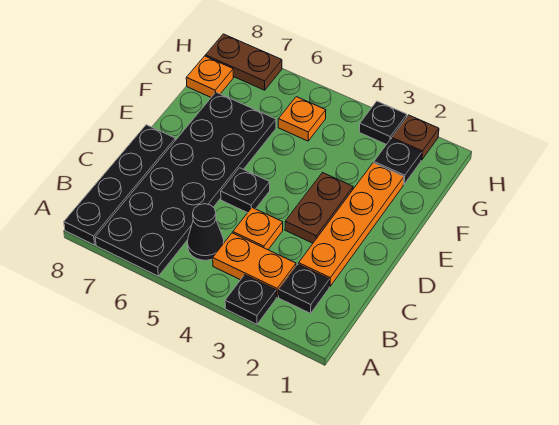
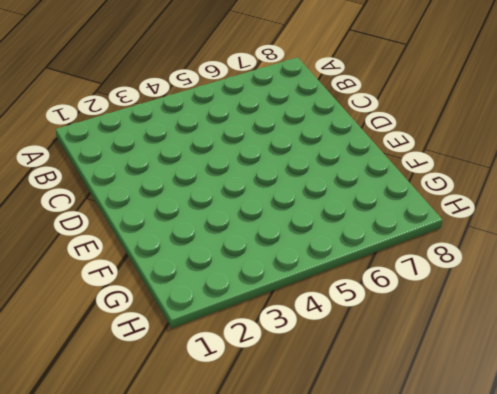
none -> black plate A3 level 1
none -> black plate A6:F7 level 1
none -> black plate A8:D8 level 1

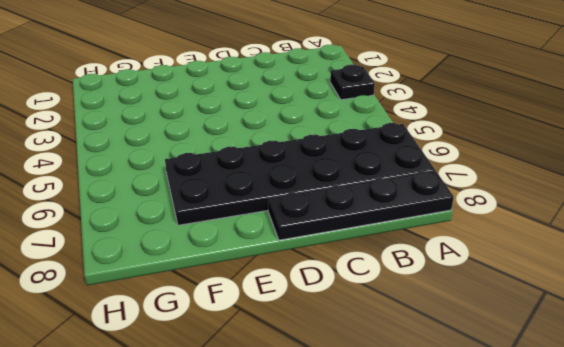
none -> black plate B2 level 1
none -> orange plate B3:B4 level 1
none -> black cone B5 level 1

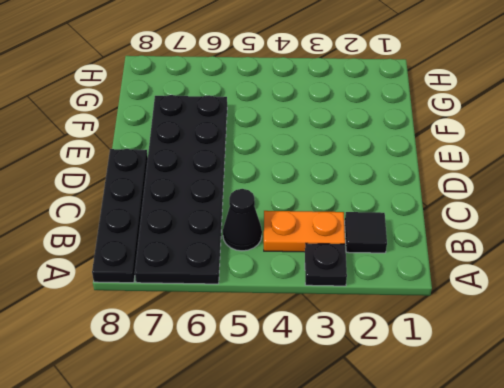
black tile B2 level 1 -> black plate B2 level 1
none -> orange plate C2:F2 level 1
none -> orange plate C4 level 1
none -> brown plate D3:E3 level 1

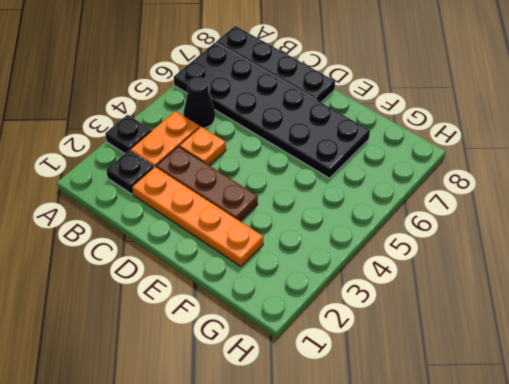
brown plate C3:E3 level 1 -> brown plate D3:E3 level 1
none -> black plate D5 level 1
none -> black plate G2 level 1
none -> orange plate G5 level 1

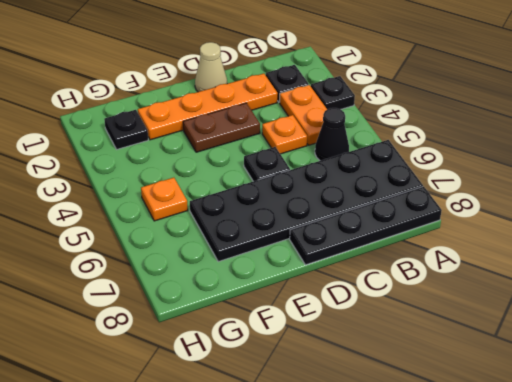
tan cone D1 level 1 -> none
none -> orange plate G8 level 1
none -> brown plate H2 level 1
none -> black plate H3 level 1

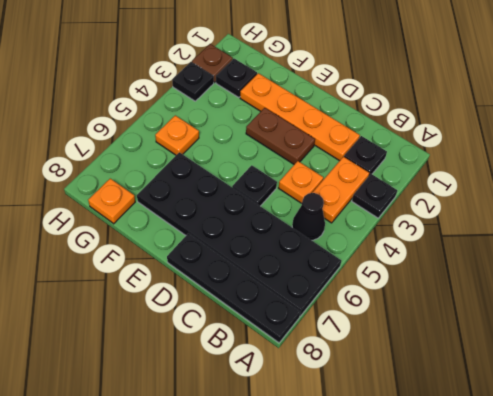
none -> brown plate H7:H8 level 1

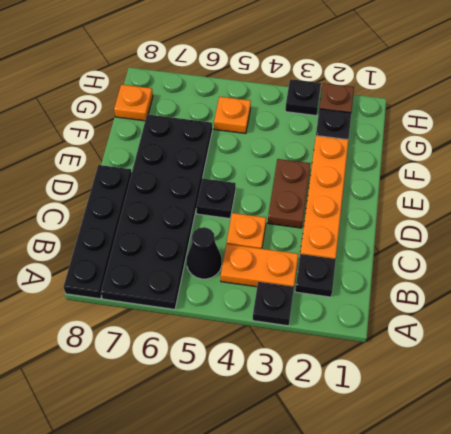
none -> brown plate H7:H8 level 1

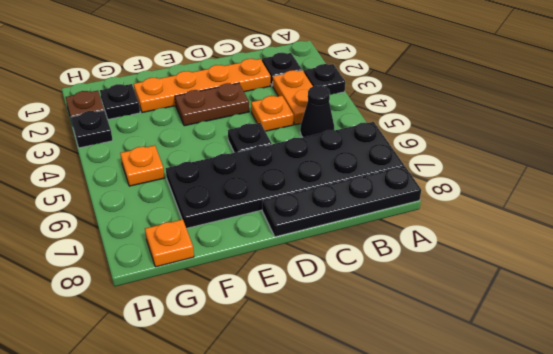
none -> brown plate H7:H8 level 1

